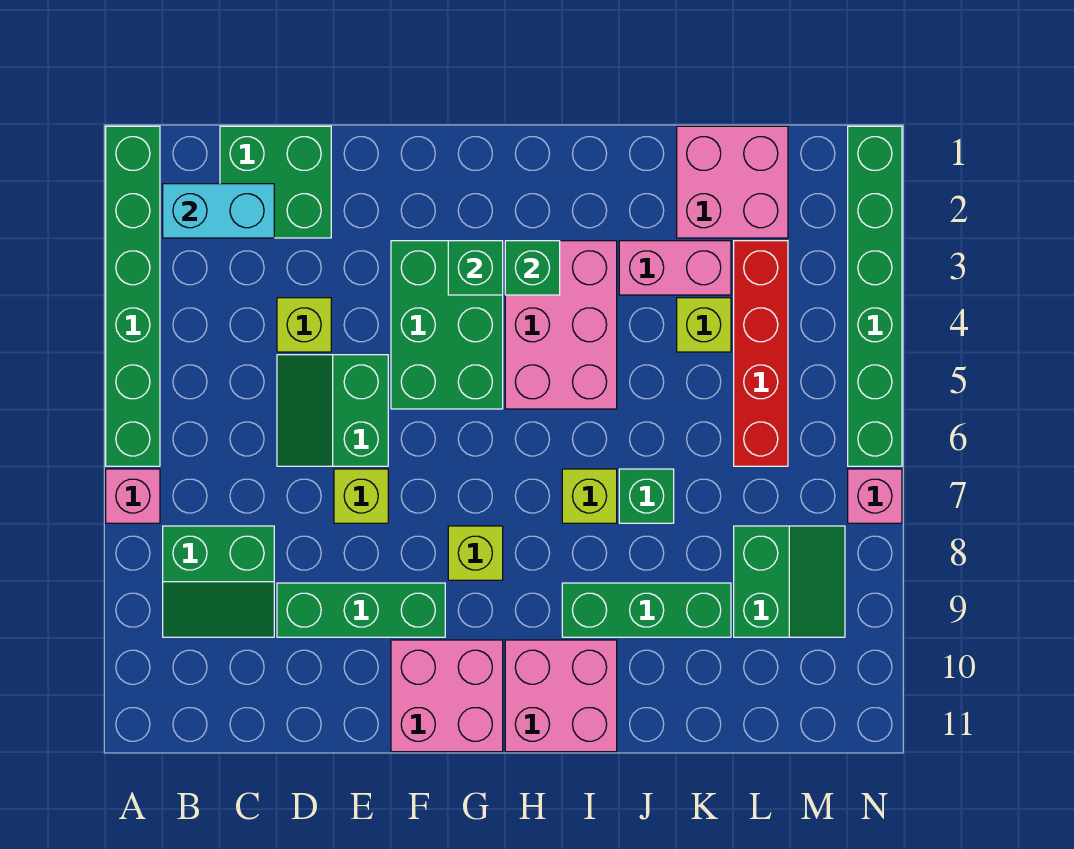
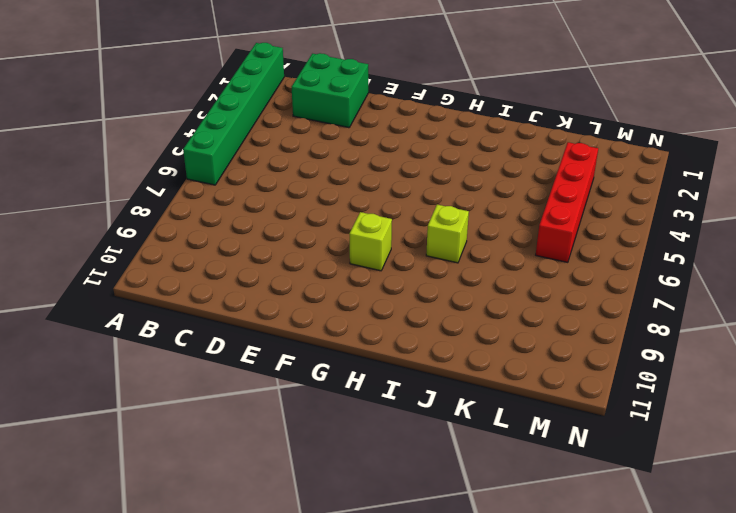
none -> pink brick A7 level 1
none -> green slope B8:C9 level 1 top 8
none -> lime brick D4 level 1

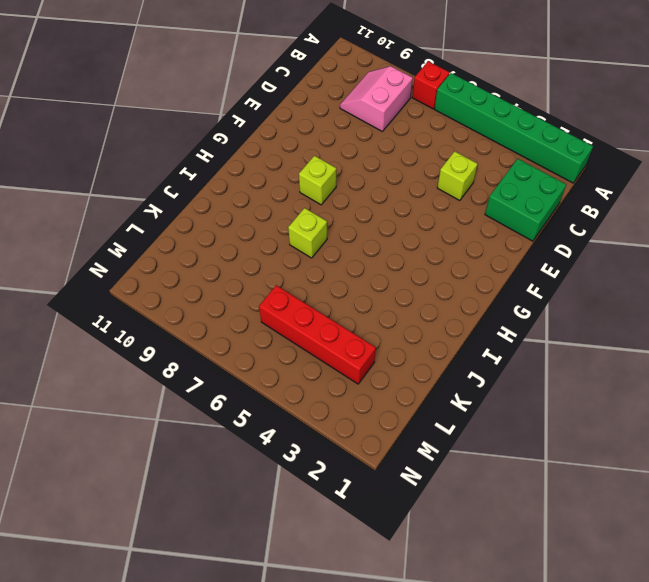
red brick A7 level 1 -> pink brick A7 level 1
pink slope B8:C9 level 1 top 8 -> green slope B8:C9 level 1 top 8
none -> green slope D5:E6 level 1 top E
none -> green brick D9:F9 level 1
none -> lime brick E7 level 1

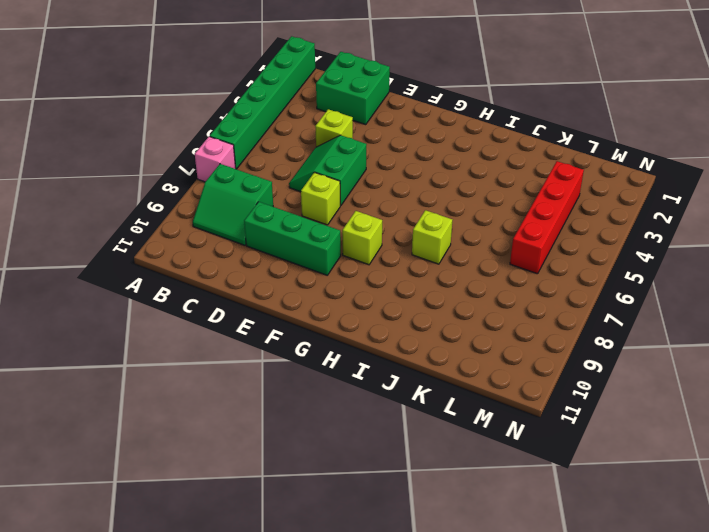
none -> green brick F3:G5 level 1
none -> pink brick F10:G11 level 1
none -> pink brick H3:I5 level 1

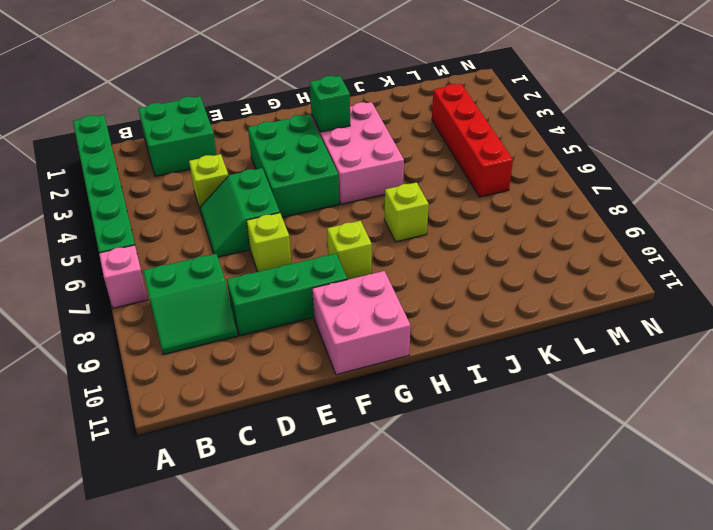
none -> pink brick H10:I11 level 1
none -> green brick I9:K9 level 1
none -> pink brick J3:K3 level 1

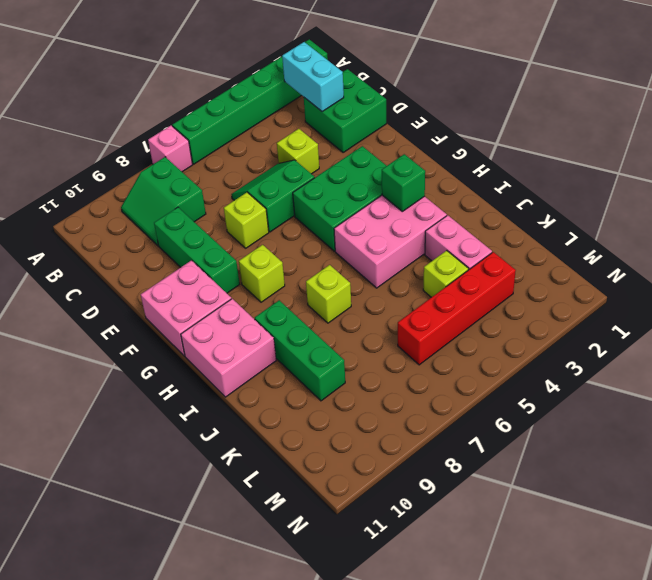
none -> green brick J7 level 1
none -> pink brick K1:L2 level 1
none -> green slope L8:M9 level 1 top L

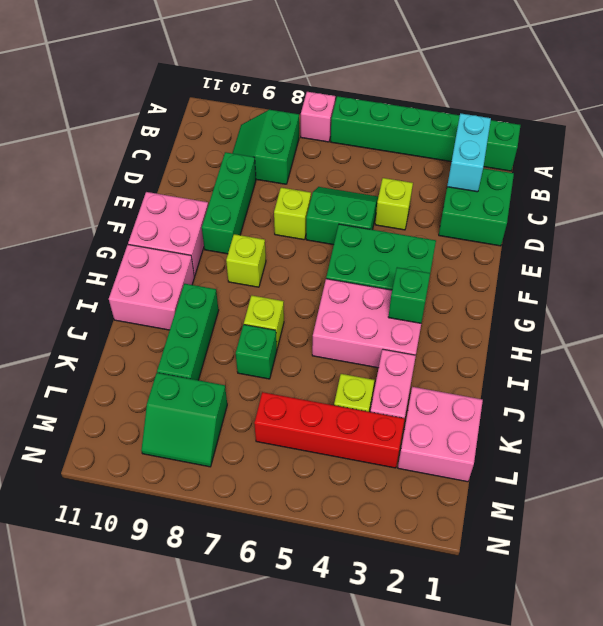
none -> green brick N1:N6 level 1
none -> pink brick N7 level 1
none -> green brick G3 level 2

